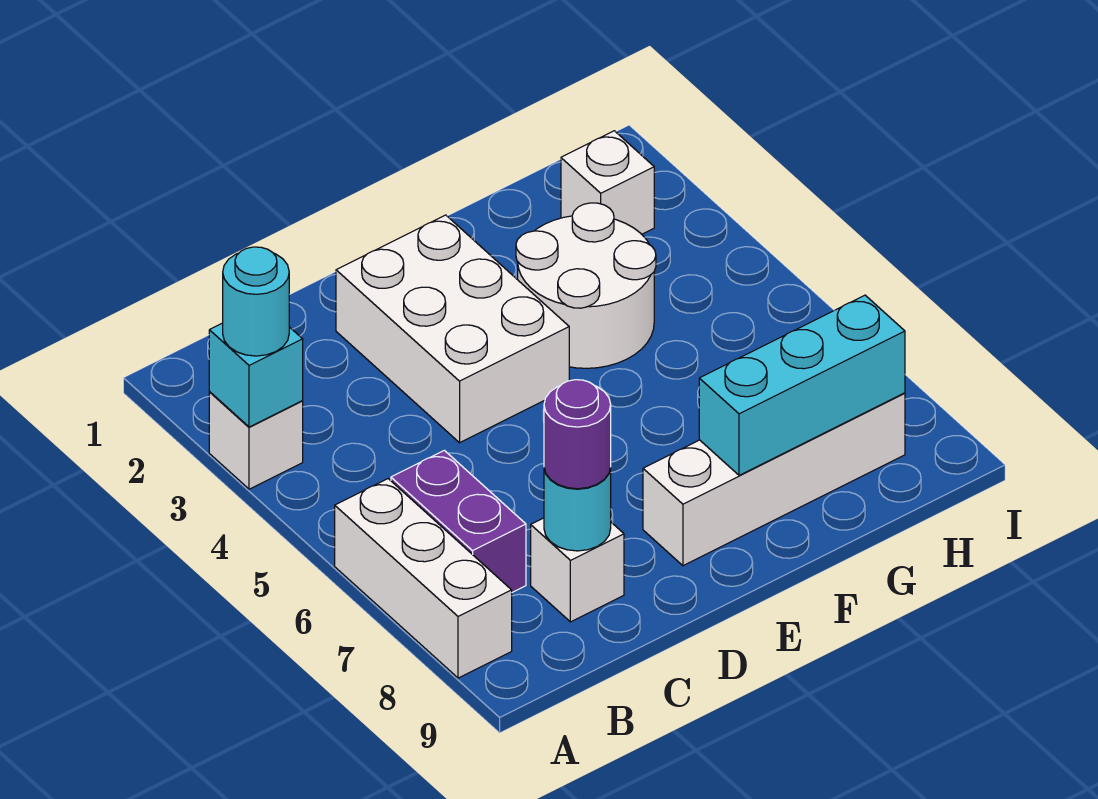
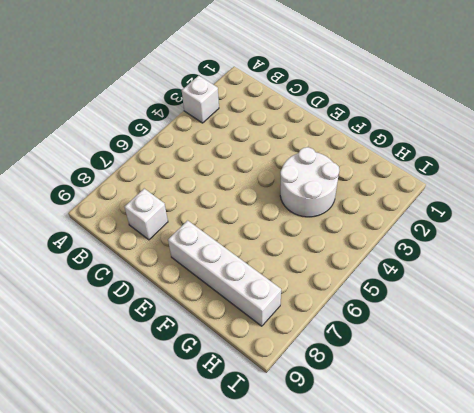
none -> white brick A6:A8 level 1
none -> purple brick B6:B7 level 1
none -> white brick D2:E4 level 1

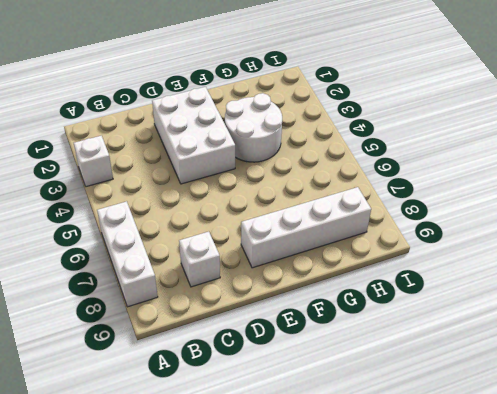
none -> purple brick B6:B7 level 1
none -> white brick H2 level 1
none -> cyan brick A3 level 2

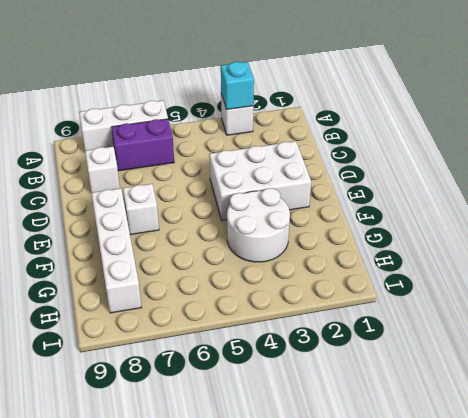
white brick E7 level 1 -> white brick H2 level 1
none -> cyan round brick C8 level 2
none -> cyan brick F8:H8 level 2
none -> cyan round brick A3 level 3

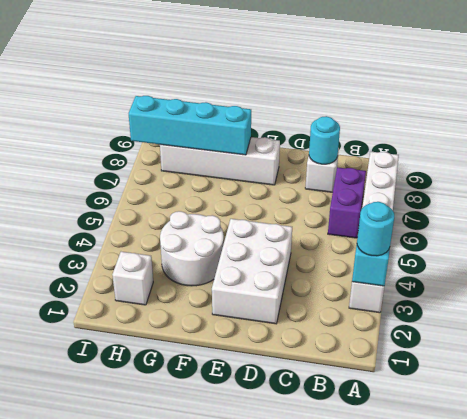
cyan brick F8:I8 level 2 -> cyan brick F8:H8 level 2
none -> purple round brick C8 level 3

